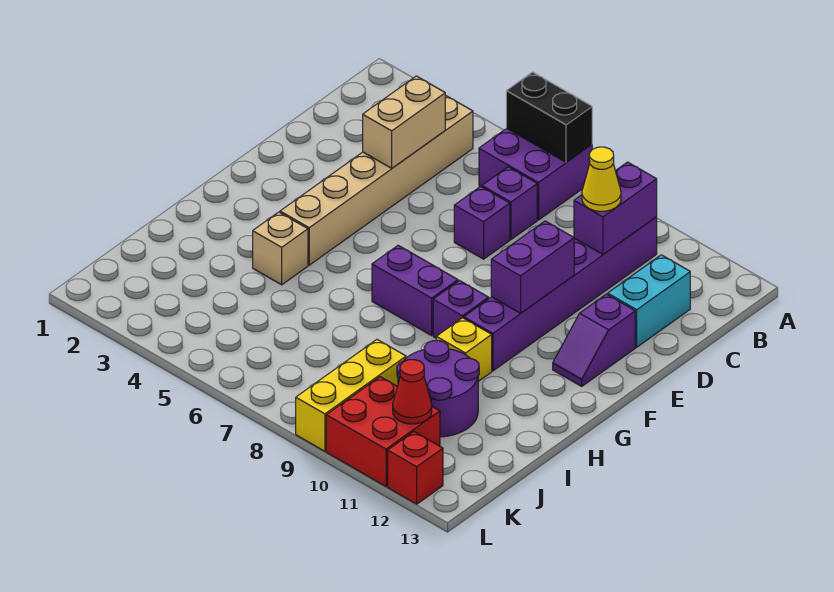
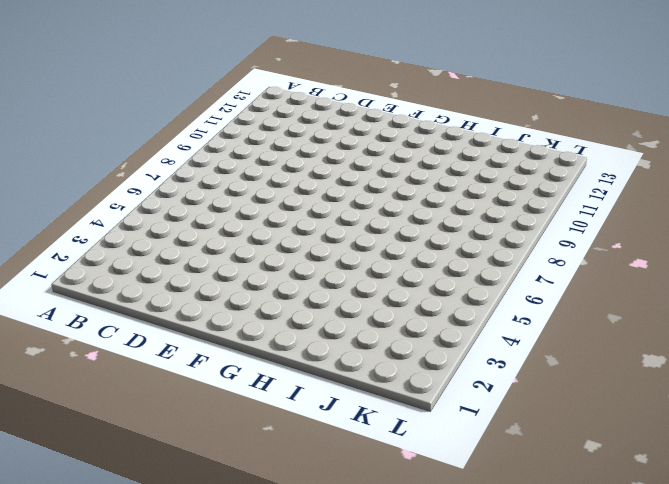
none -> purple brick A6:B7 level 1
none -> tan brick B4:G4 level 1
none -> purple brick B10:G10 level 1

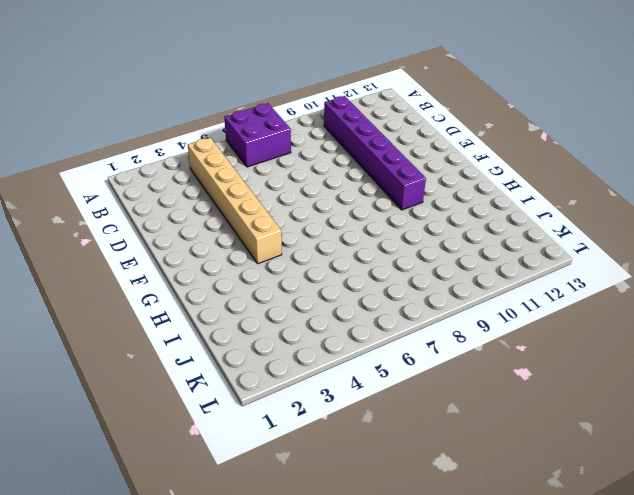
none -> purple brick C7 level 1
none -> cyan brick C12:D12 level 1
none -> purple brick D7 level 1

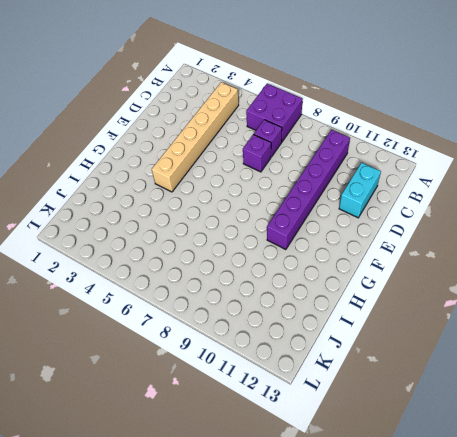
none -> purple slope E12:F12 level 1 top E
none -> purple brick G7:G8 level 1
none -> purple brick G9 level 1

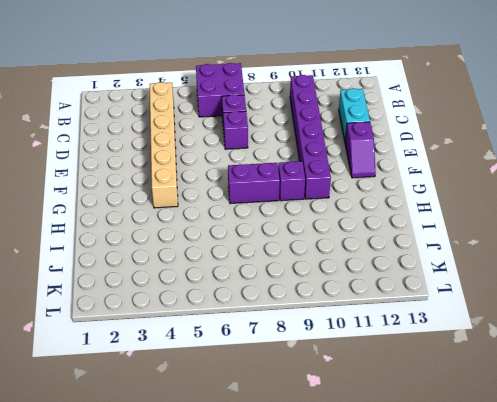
none -> tan brick H4 level 1
none -> yellow brick H10 level 1
none -> purple round brick I10:J11 level 1

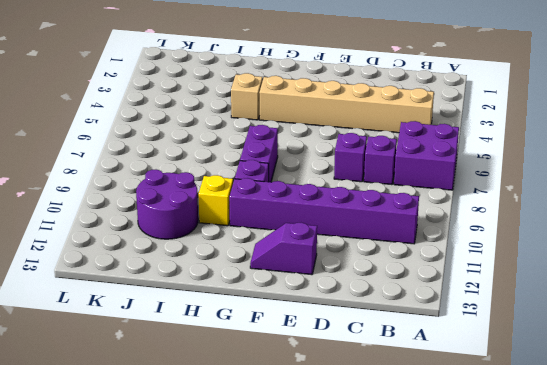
none -> cyan brick C12:D12 level 1
none -> yellow brick J9:L9 level 1
none -> red brick K10:L11 level 1

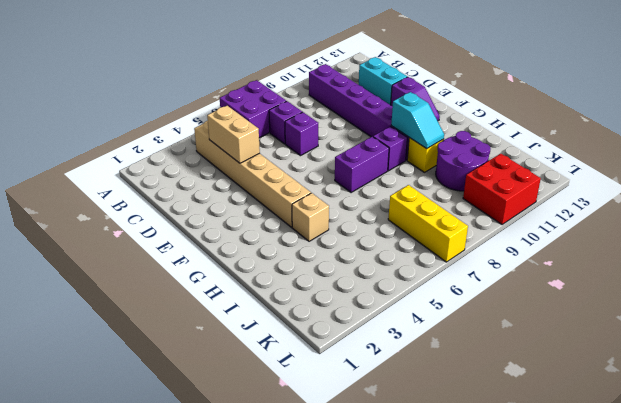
cyan slope G10:H10 level 2 top G -> none
yellow brick J7:L7 level 1 -> yellow brick J9:L9 level 1
none -> red brick L12 level 1
none -> black brick A6:A7 level 2
none -> purple brick B10:C10 level 2

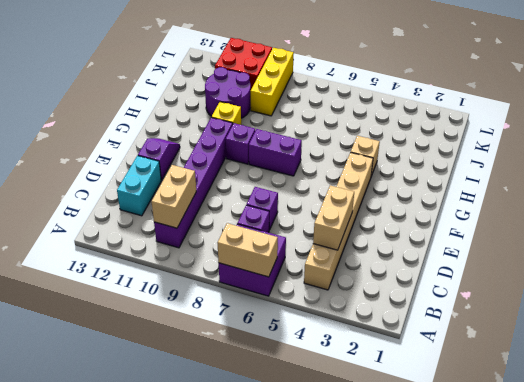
tan brick A6:A7 level 2 -> black brick A6:A7 level 2
tan brick B10:C10 level 2 -> purple brick B10:C10 level 2
none -> red brick L12 level 1
none -> purple brick E10:F10 level 2
none -> red cone K11 level 2

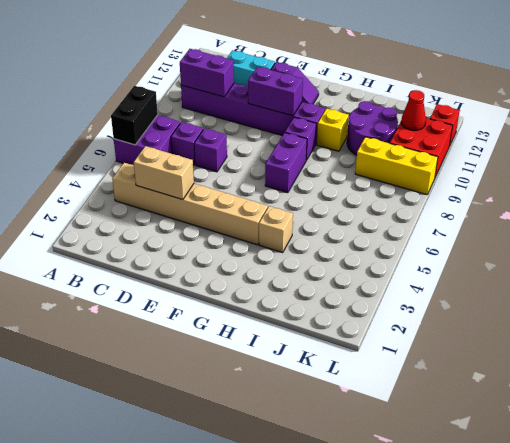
none -> yellow cone C10 level 3

